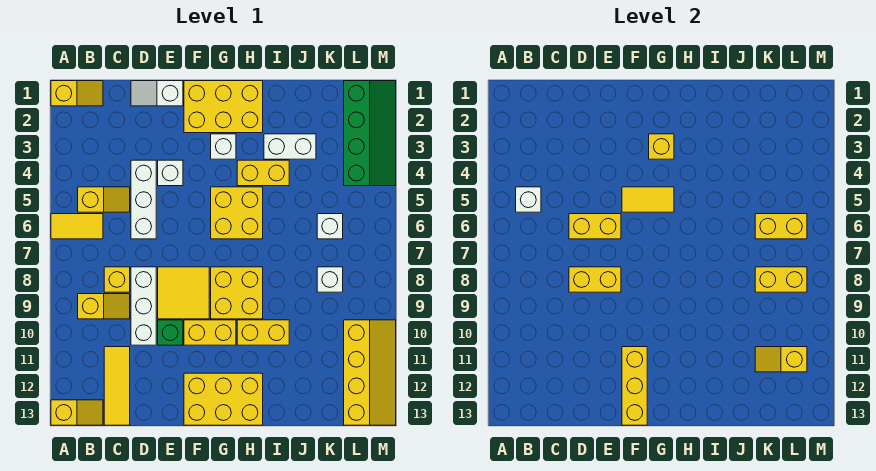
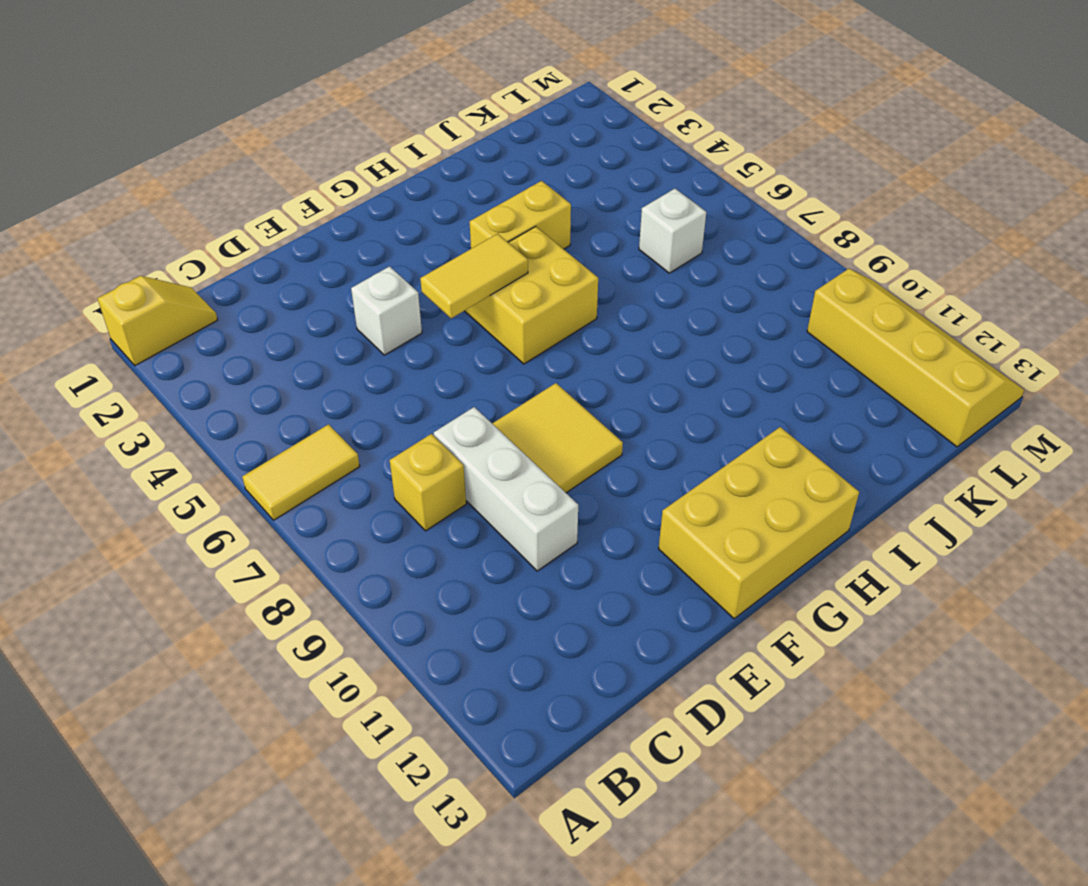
none -> yellow slope A13:B13 level 1 top A
none -> yellow slope B5:C5 level 1 top B
none -> yellow slope B9:C9 level 1 top B
none -> yellow tile C11:C13 level 1

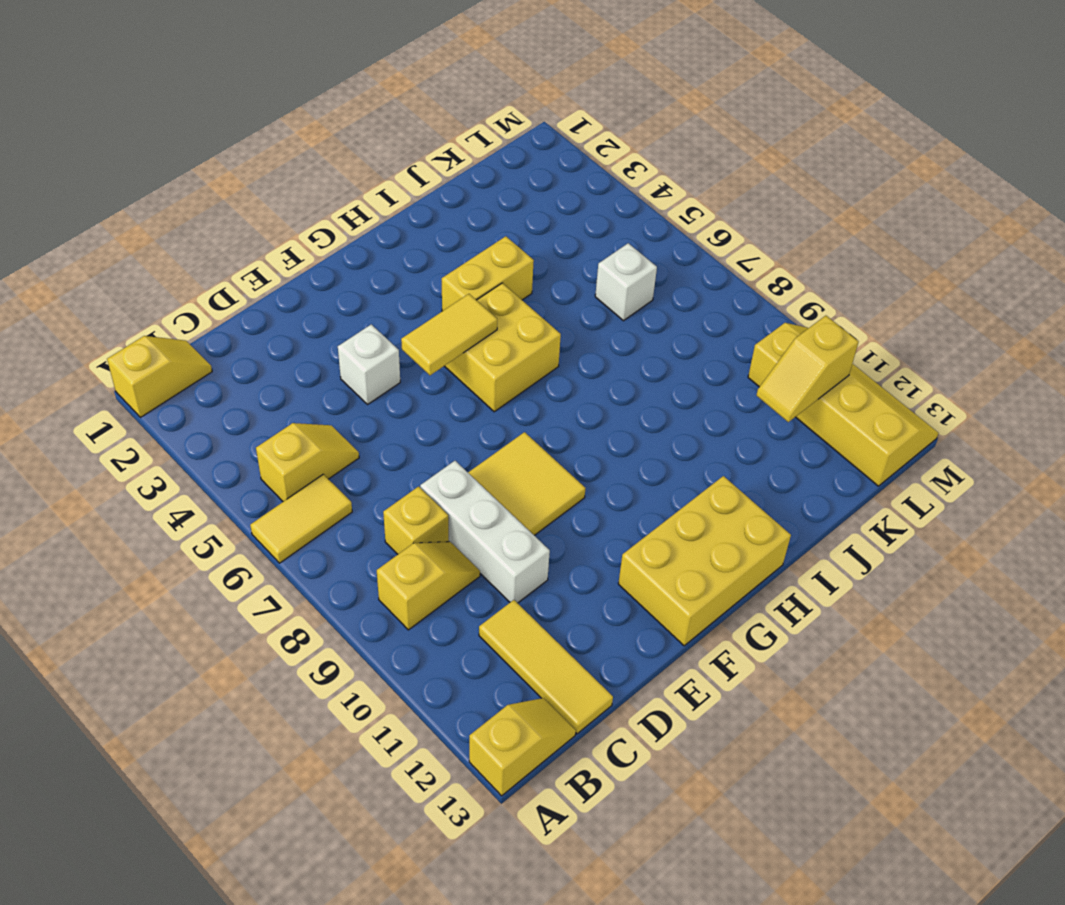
none -> white slope D1:E1 level 1 top E
none -> white brick D4:D6 level 1
none -> green brick E10 level 1
none -> yellow brick F1:H2 level 1

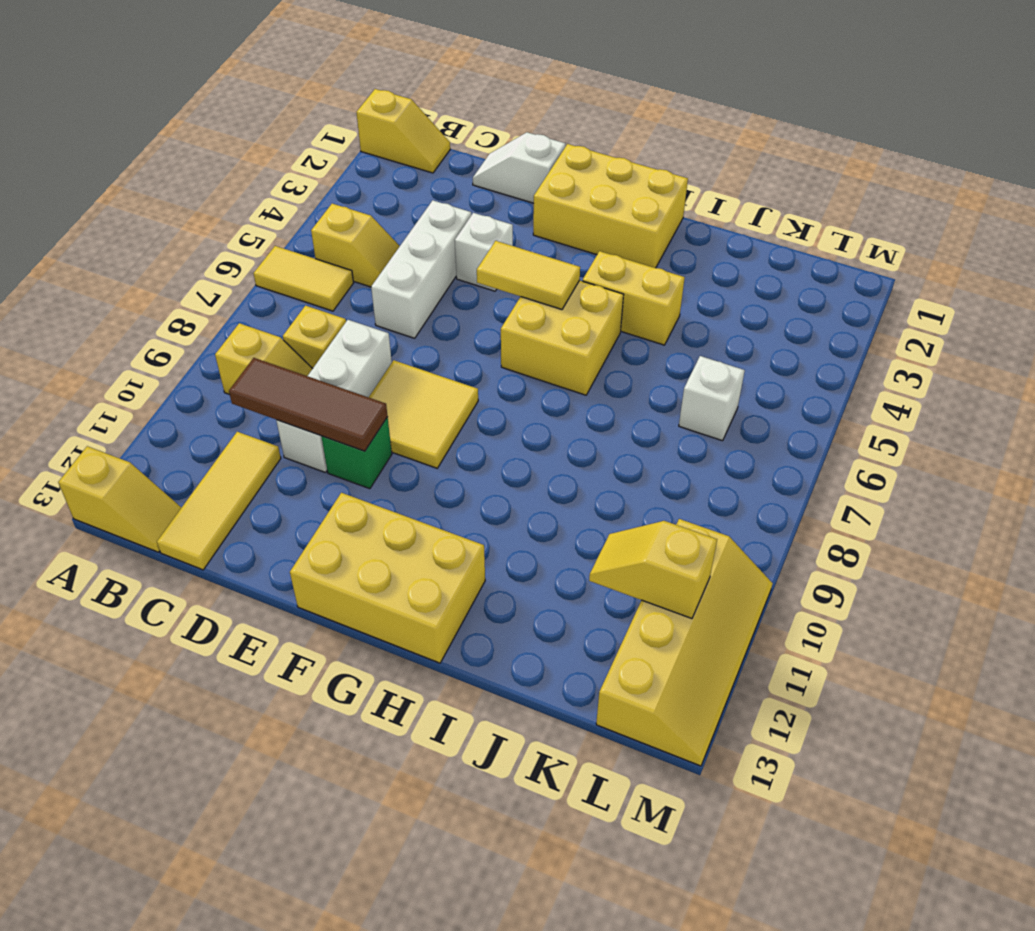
brown tile C10:E10 level 2 -> none
none -> yellow brick F10:G10 level 1
none -> white brick G3 level 1
none -> yellow brick G8:H9 level 1
none -> yellow brick H10:I10 level 1

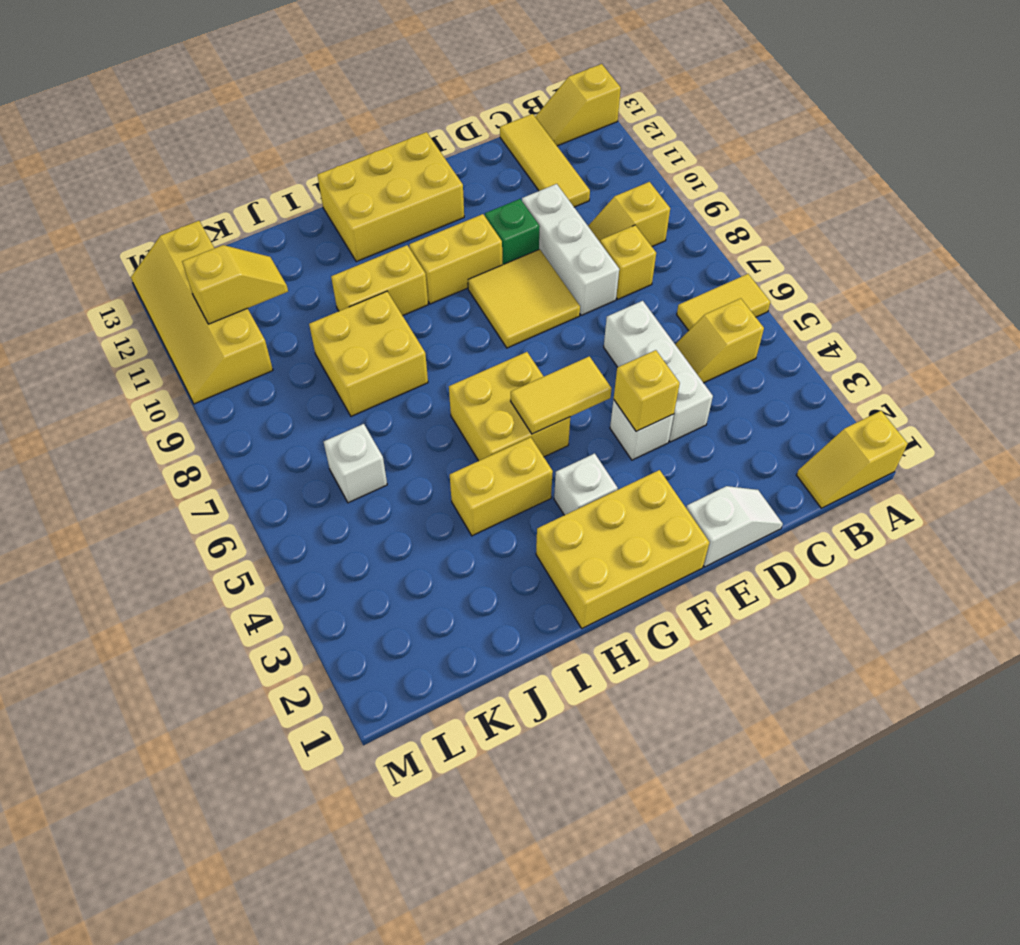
yellow brick E4 level 2 -> yellow brick G3 level 2
yellow brick I8:J9 level 1 -> yellow brick G8:H9 level 1
none -> white brick I3:J3 level 1
none -> white brick K8 level 1
none -> green slope L1:M4 level 1 top L
none -> white brick B5 level 2

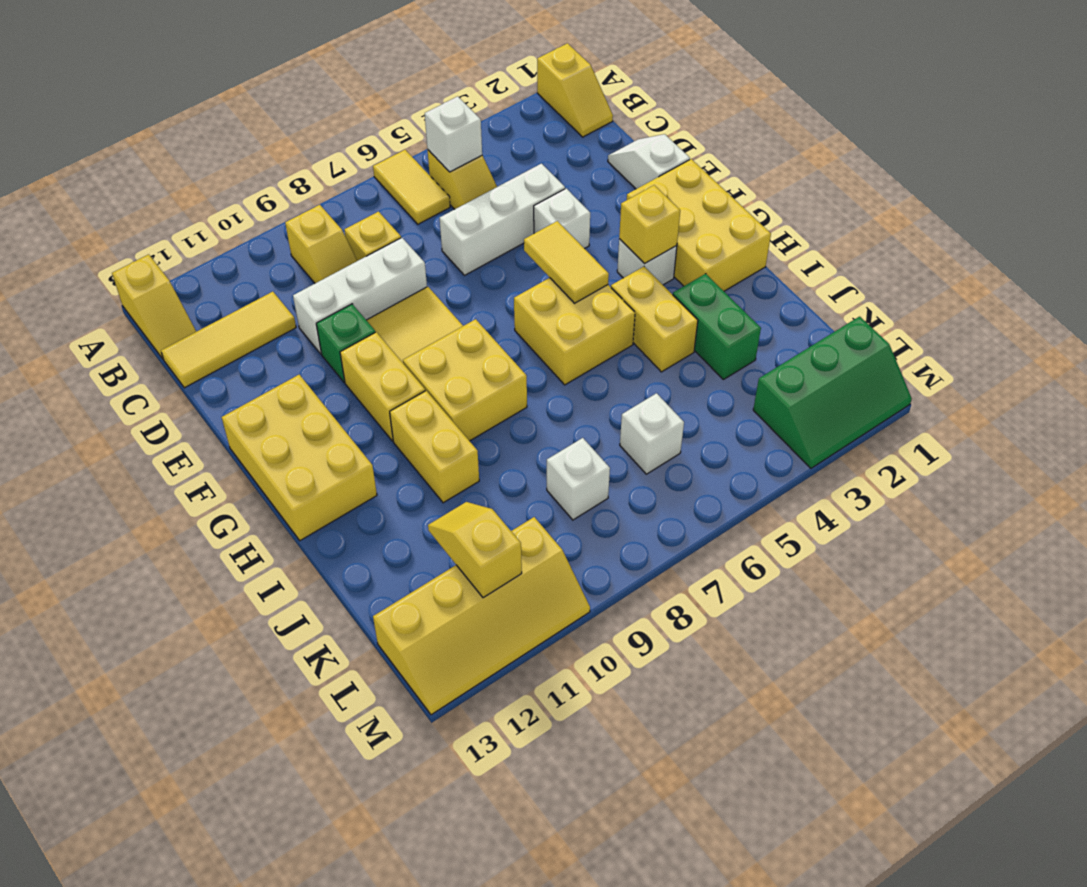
green brick I3:J3 level 1 -> white brick I3:J3 level 1
green slope L1:M3 level 1 top L -> green slope L1:M4 level 1 top L
none -> yellow brick D6:E6 level 2
none -> yellow brick D8:E8 level 2
none -> yellow brick F11:F13 level 2
none -> yellow brick K6:L6 level 2

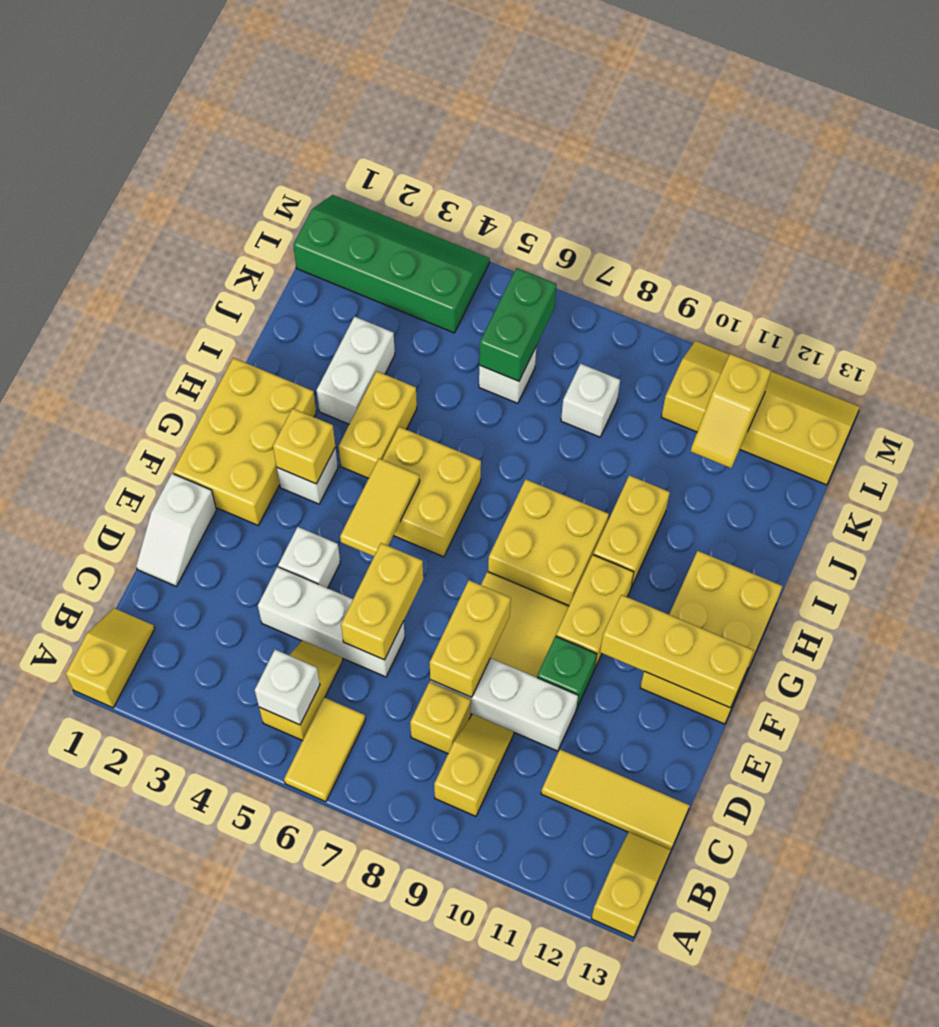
green brick K6:L6 level 2 -> yellow brick K6:L6 level 2
none -> yellow brick K8:L8 level 2

